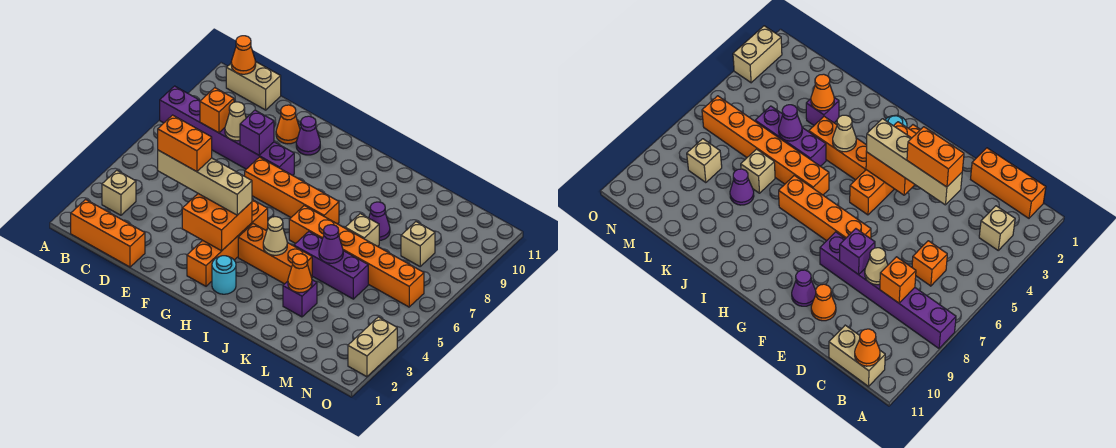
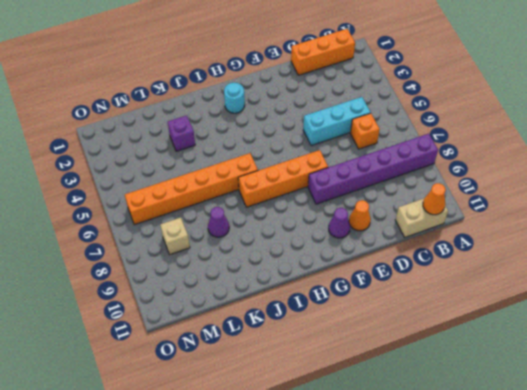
cyan brick C5:E5 level 1 -> none
none -> tan brick B3 level 1
none -> orange brick G2:G5 level 1
none -> orange brick H4:J4 level 1

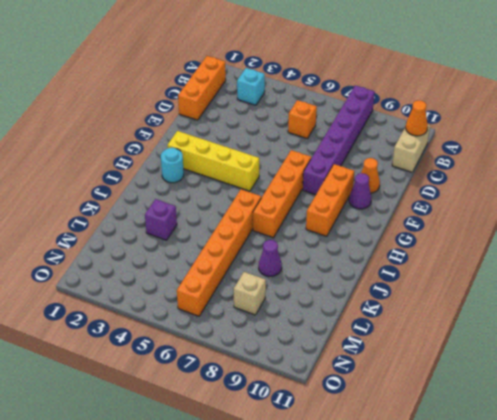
cyan brick B3 level 1 -> tan brick B3 level 1
orange brick F9:H9 level 1 -> orange brick H4:J4 level 1
yellow brick G2:G5 level 1 -> orange brick G2:G5 level 1
none -> purple brick J5:L5 level 1
none -> tan brick K7 level 1
none -> tan brick O2:O3 level 1

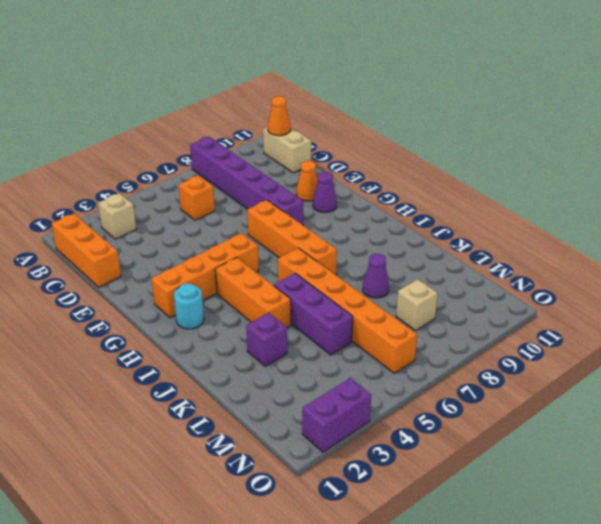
purple brick O2:O3 level 1 -> tan brick O2:O3 level 1
none -> tan brick K7 level 1
none -> orange brick C8 level 2
none -> tan cone D8 level 2

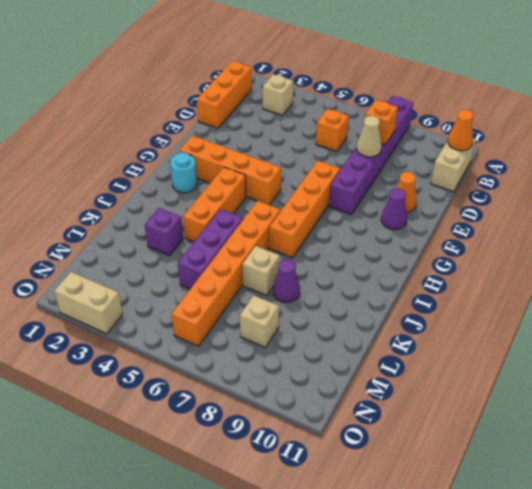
none -> purple brick E8 level 2
none -> orange brick F3:G4 level 2
none -> tan cone I4 level 2

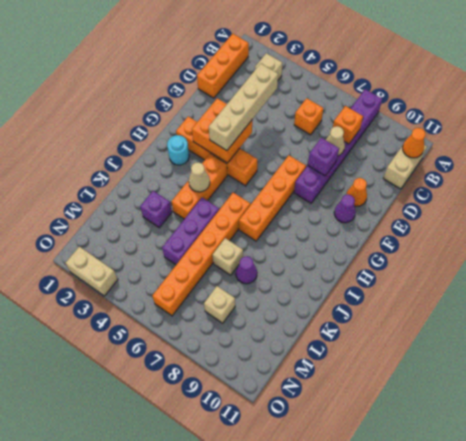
none -> orange cone K3 level 2
none -> purple cone K5 level 2
none -> orange brick D4:E4 level 4

